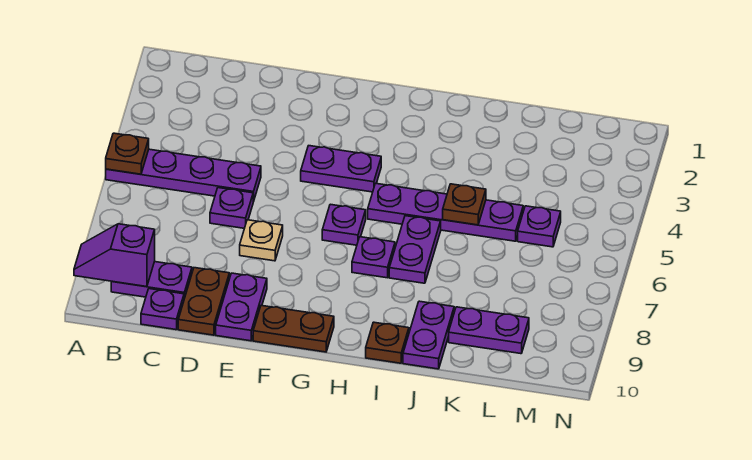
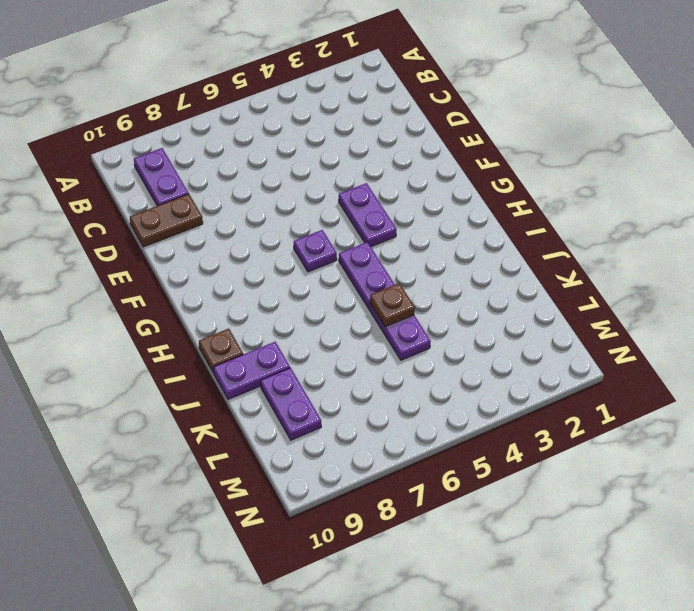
none -> purple plate A5:D5 level 1
none -> purple plate C10 level 1
none -> purple plate D6 level 1

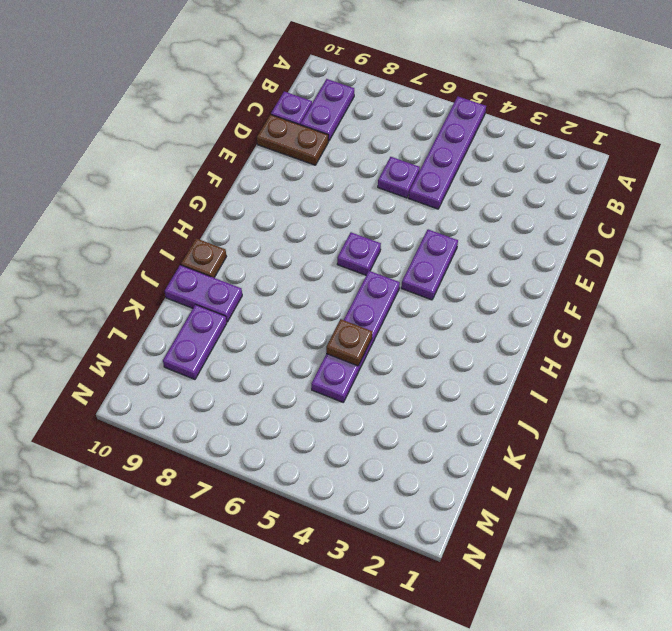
none -> tan plate E7 level 1
none -> purple plate E9:E10 level 1
none -> brown plate F10:G10 level 1

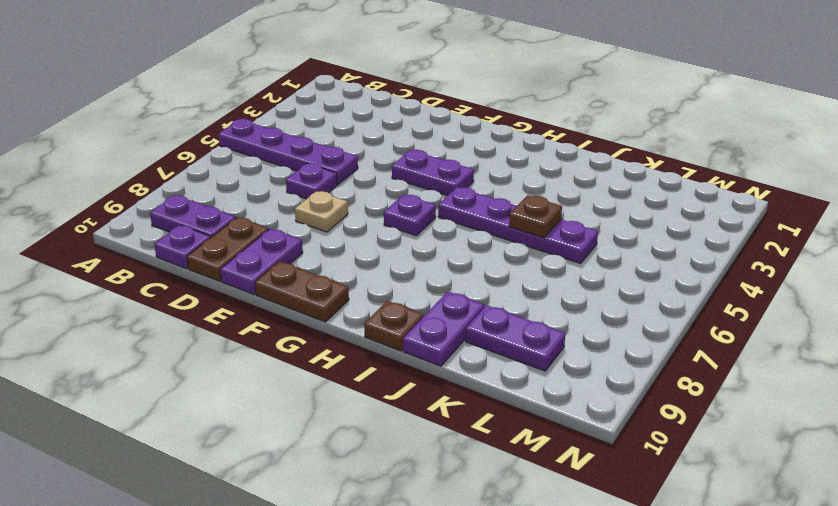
none -> purple plate H7 level 1
none -> purple plate I6:I7 level 1
none -> purple plate L5 level 1

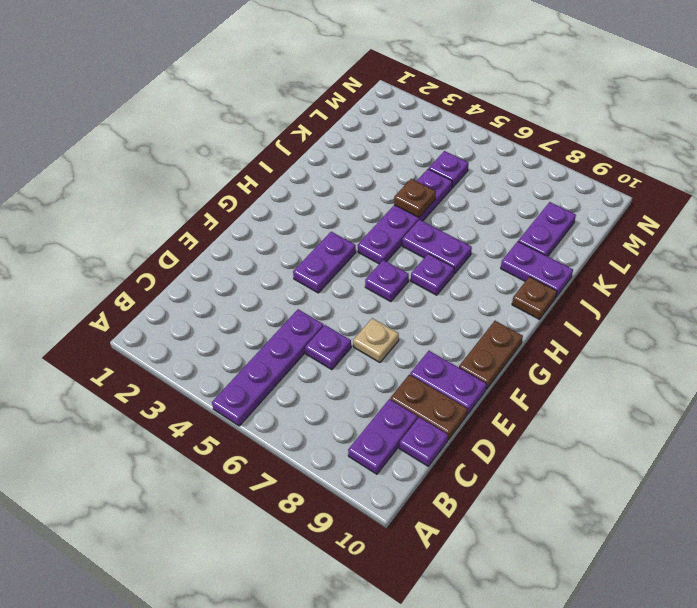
none -> brown plate A5 level 2
none -> purple slope A9:B9 level 2 top B

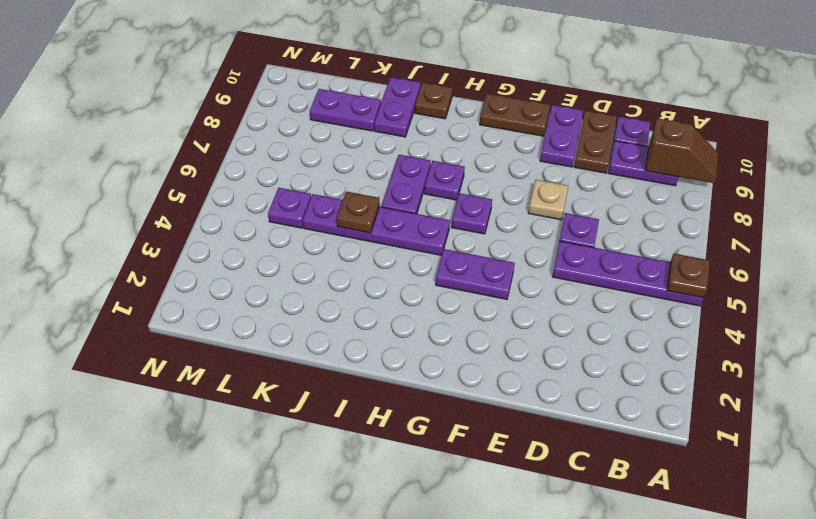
brown slope A9:B9 level 2 top B -> purple slope A9:B9 level 2 top B

